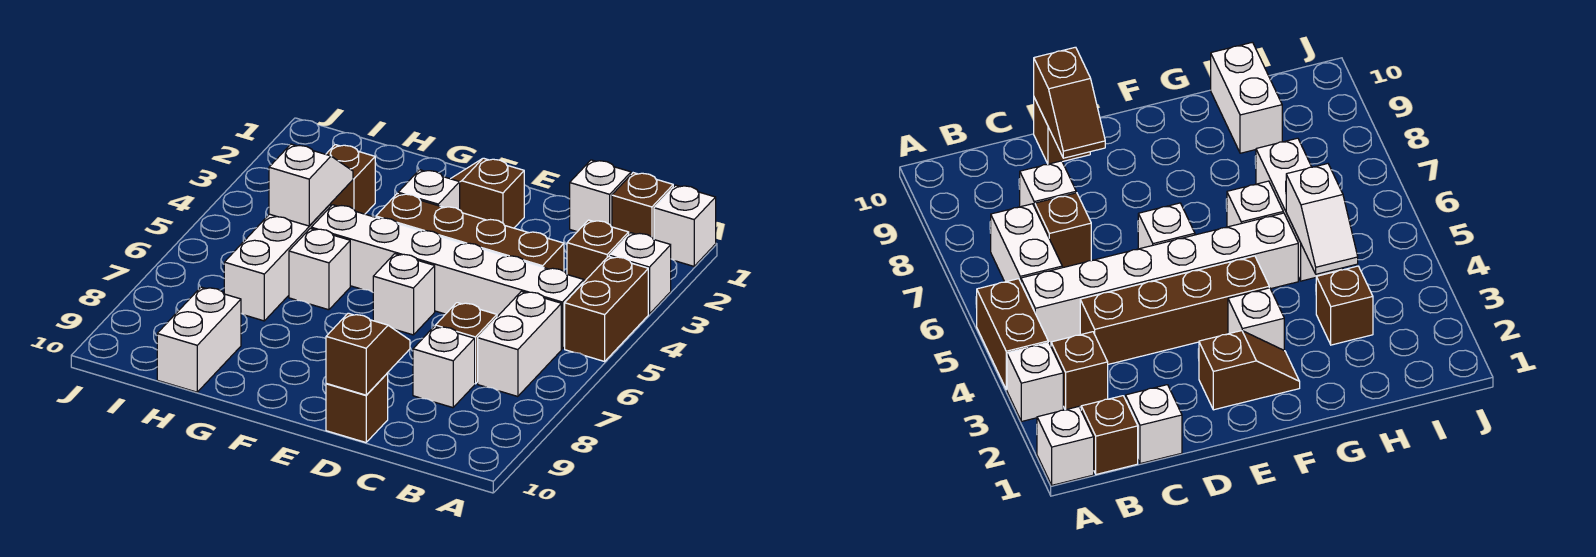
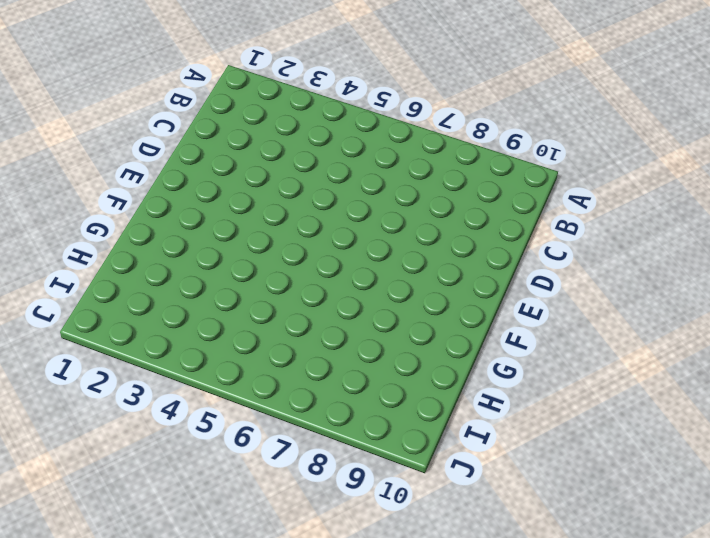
none -> white brick A1 level 1
none -> white brick A3 level 1
none -> brown brick A4:A5 level 1

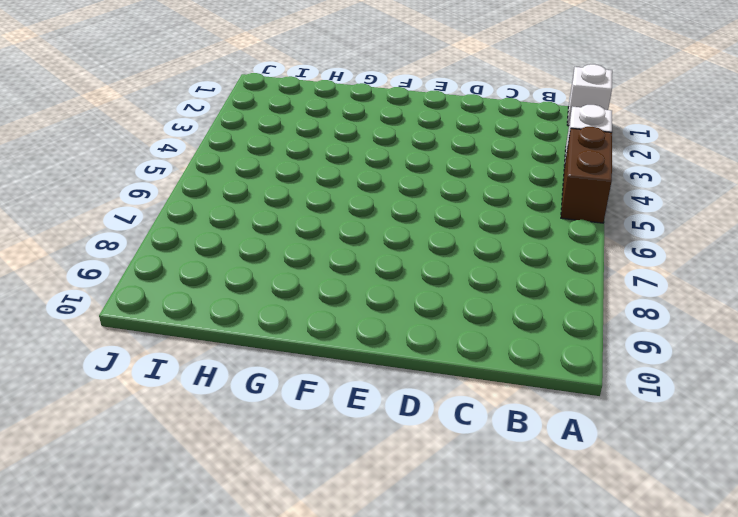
none -> brown brick B1 level 1
none -> brown brick B3 level 1
none -> white brick B5:G5 level 1

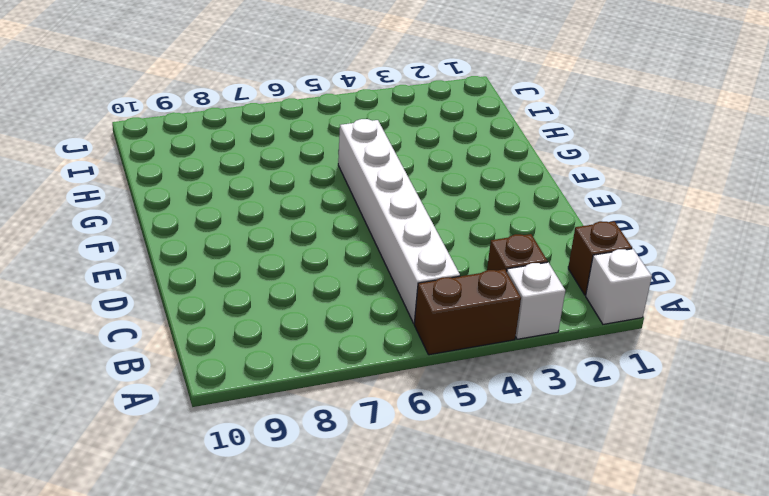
none -> white brick B6:B7 level 1
none -> white brick C1 level 1
none -> brown brick C4:F4 level 1

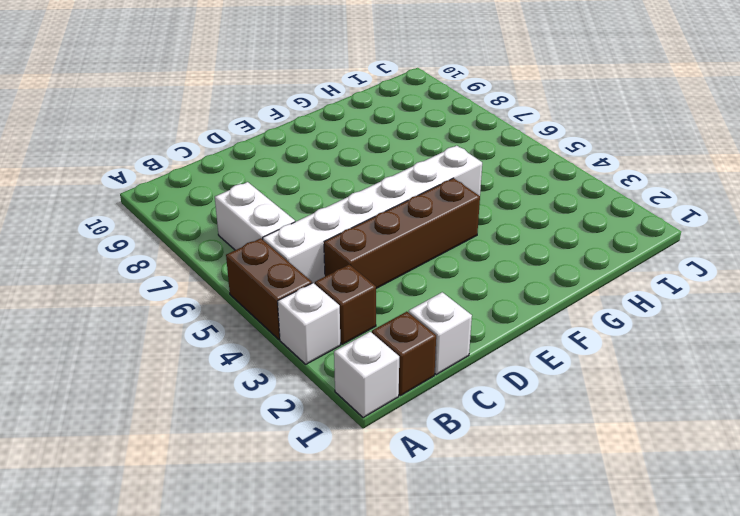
none -> brown brick C7 level 1
none -> white brick C8 level 1
none -> brown brick D10 level 1

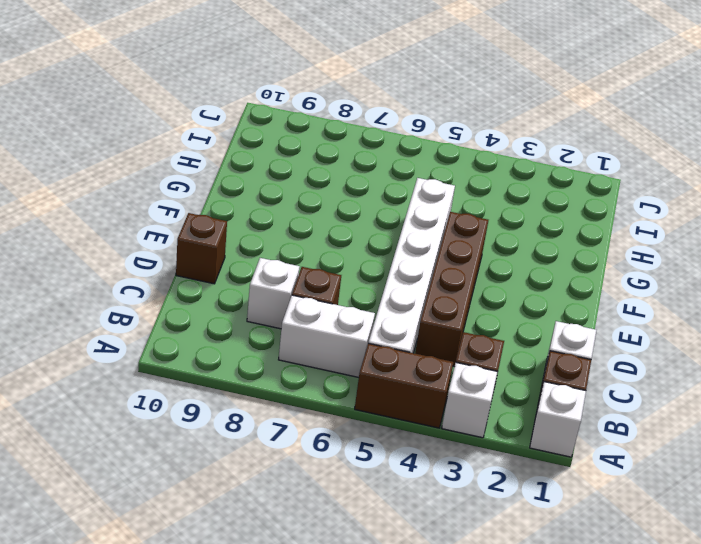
none -> brown slope E2:F2 level 1 top E
none -> white brick E6 level 1
none -> white brick F3 level 1

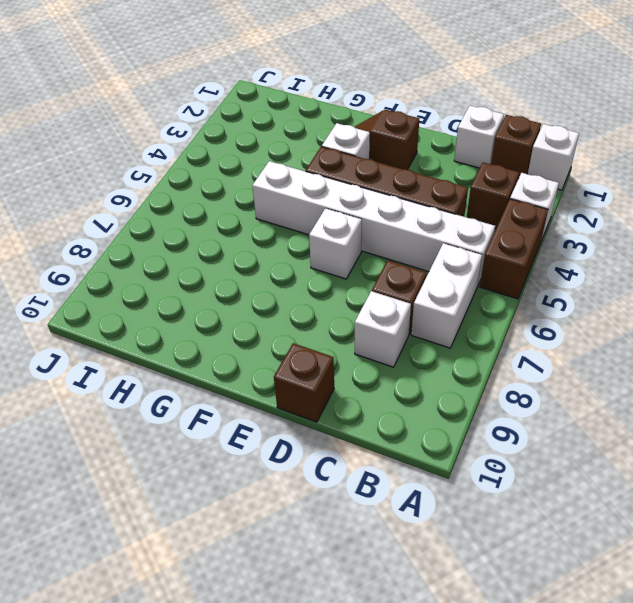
none -> white brick G6 level 1
none -> brown brick H3 level 1
none -> white brick H5:H7 level 1

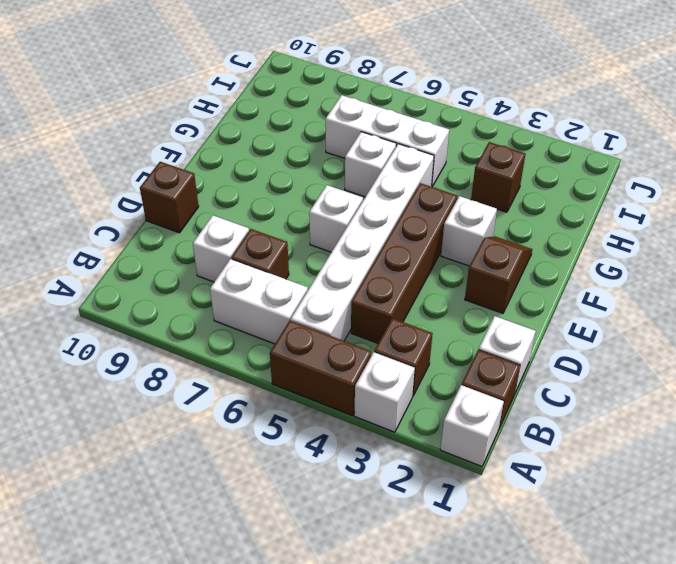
none -> white brick H9:H10 level 1
none -> brown slope D9:D10 level 2 top 10
none -> white slope H4:H5 level 2 top 5

